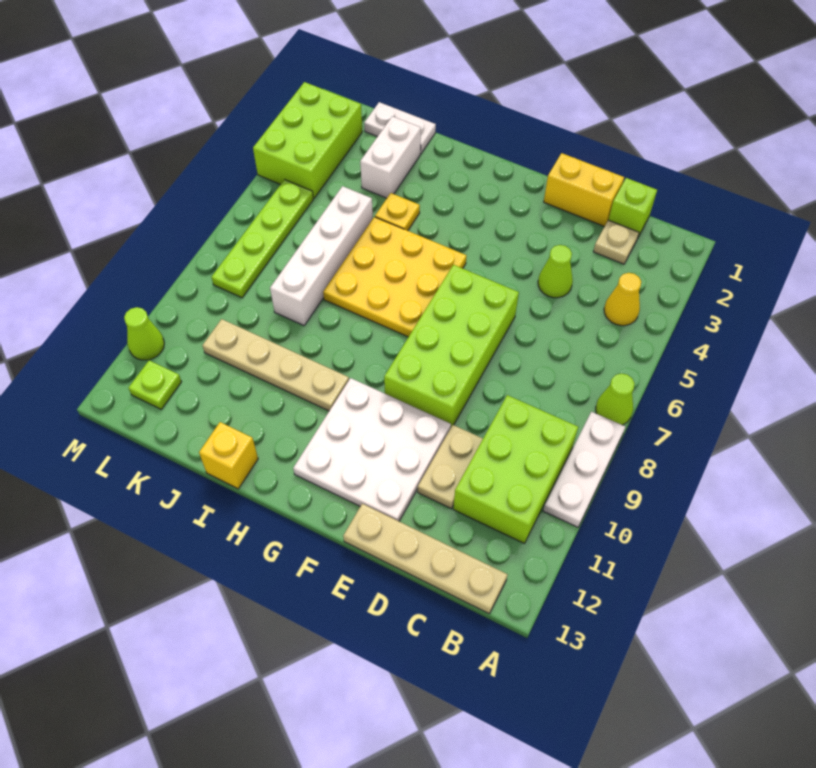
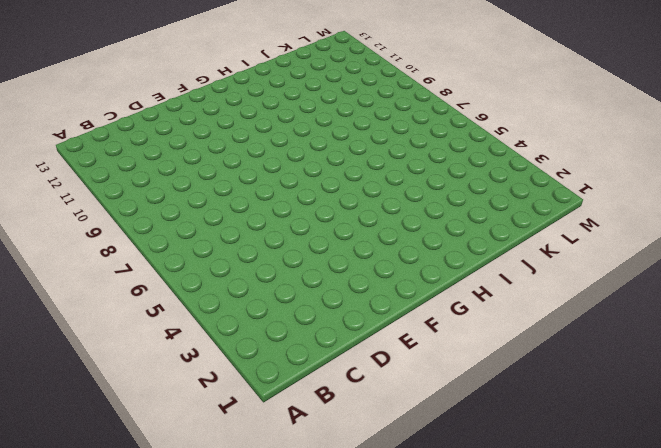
none -> lime cone A7 level 1
none -> white plate A8:A10 level 1
none -> yellow cone B4 level 1

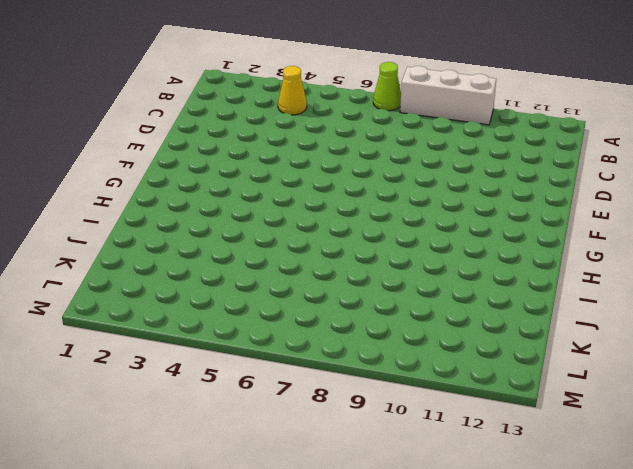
white brick A8:A10 level 1 -> white plate A8:A10 level 1
none -> lime brick B9:C11 level 1
none -> tan plate B13:E13 level 1
none -> lime brick C1 level 1

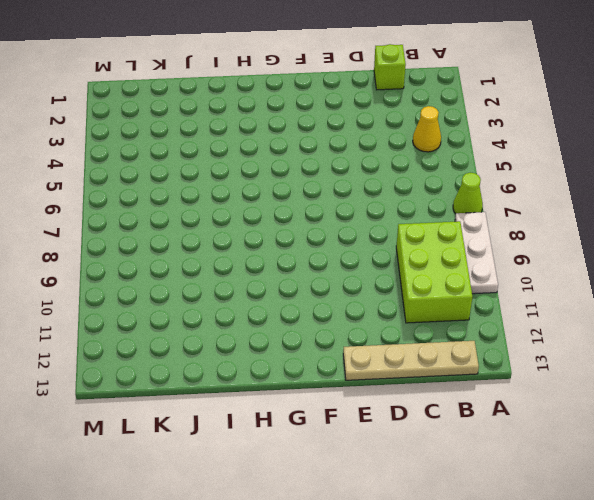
none -> tan plate C2 level 1
none -> yellow brick D1:E1 level 1
none -> lime cone D4 level 1

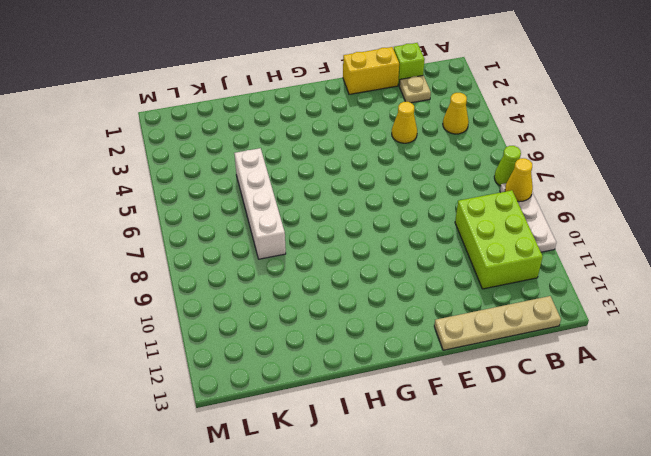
yellow cone A8 level 2 -> none
yellow cone D4 level 1 -> lime cone D4 level 1
none -> tan plate D10:D11 level 1
none -> lime brick E6:F9 level 1
none -> white plate E10:G12 level 1

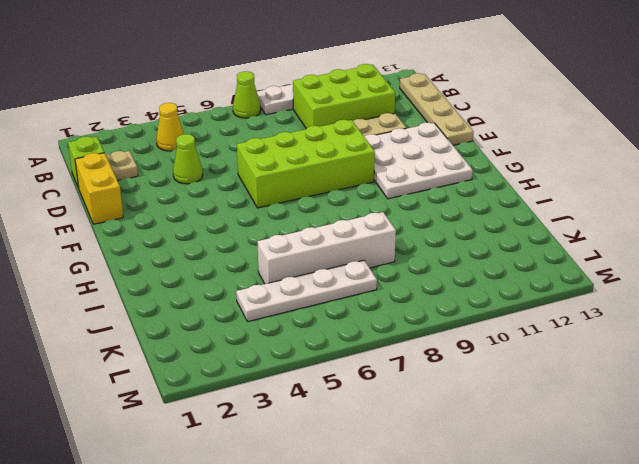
white plate K4:K7 level 1 -> none
none -> yellow plate G5:I7 level 1
none -> tan plate H10:K10 level 1
none -> yellow plate I4 level 1

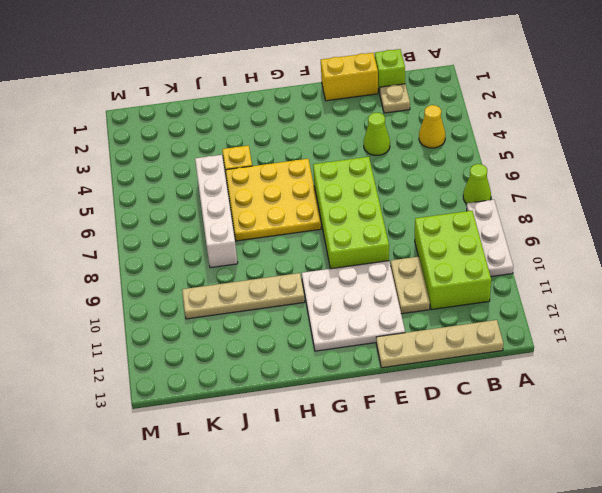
none -> yellow brick I13 level 1
none -> white plate J1:K1 level 1
none -> white brick J2:J3 level 1

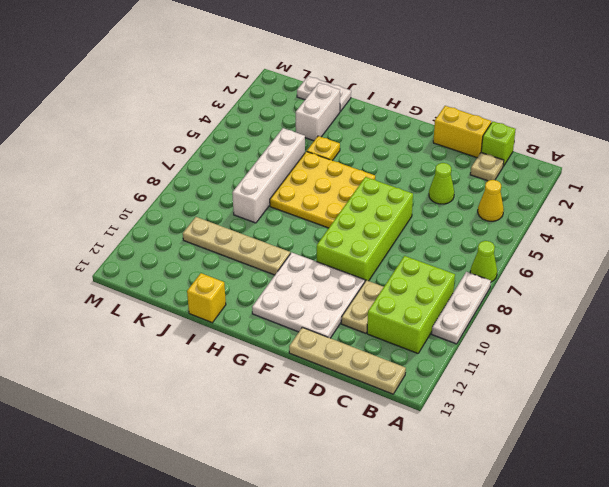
none -> lime brick L2:M4 level 1
none -> lime plate L5:L8 level 1
none -> lime plate L12 level 1

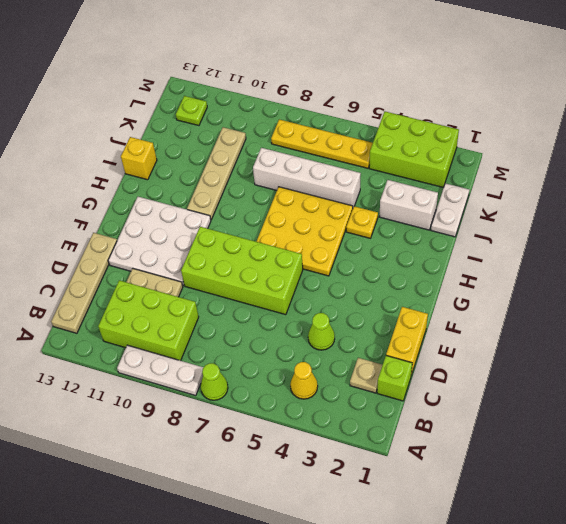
yellow plate L5:L8 level 1 -> lime plate L5:L8 level 1
none -> lime cone M11 level 1

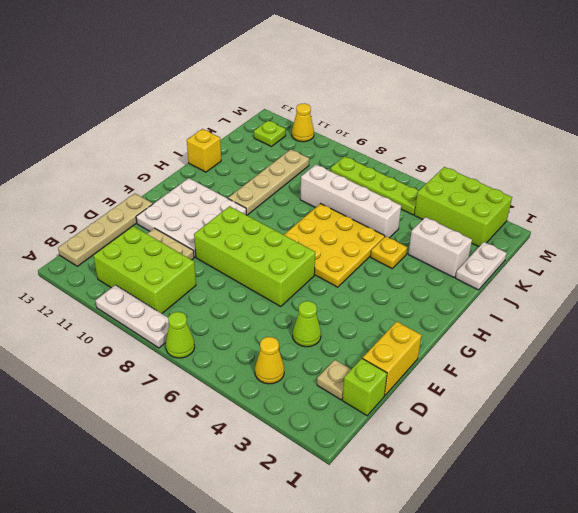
yellow cone M11 level 1 -> lime cone M11 level 1

